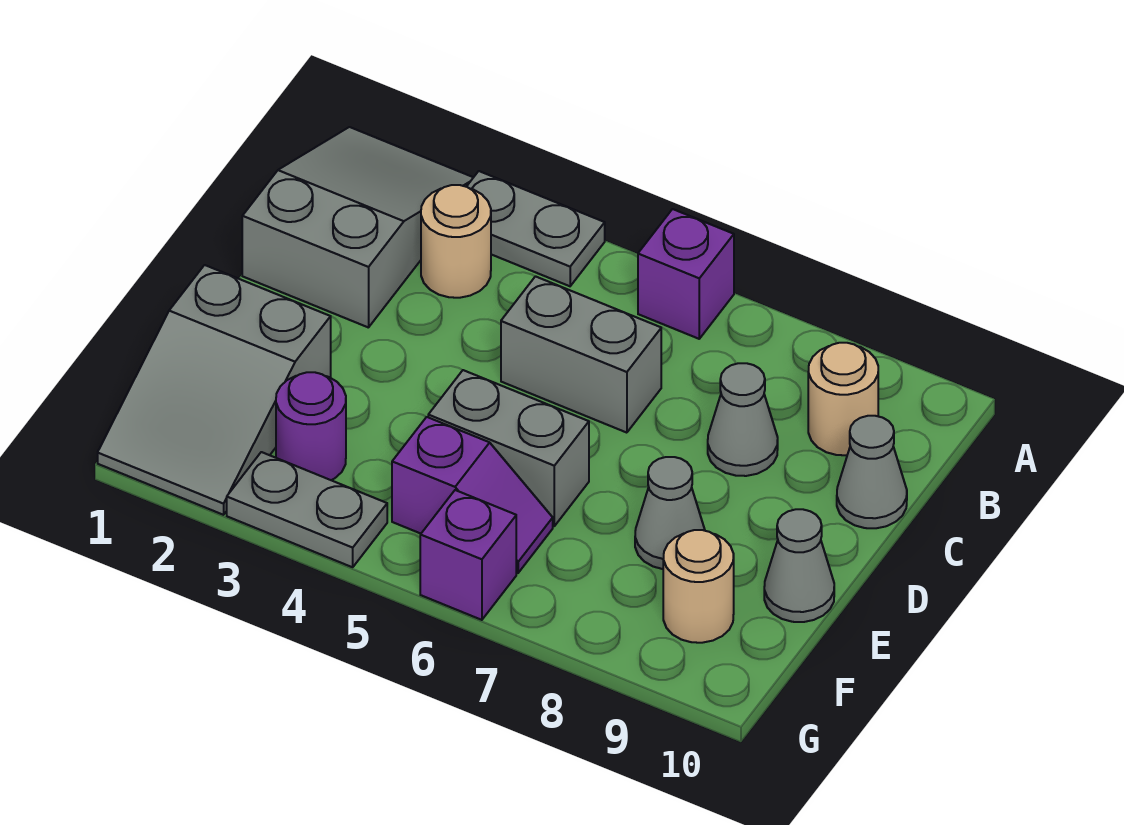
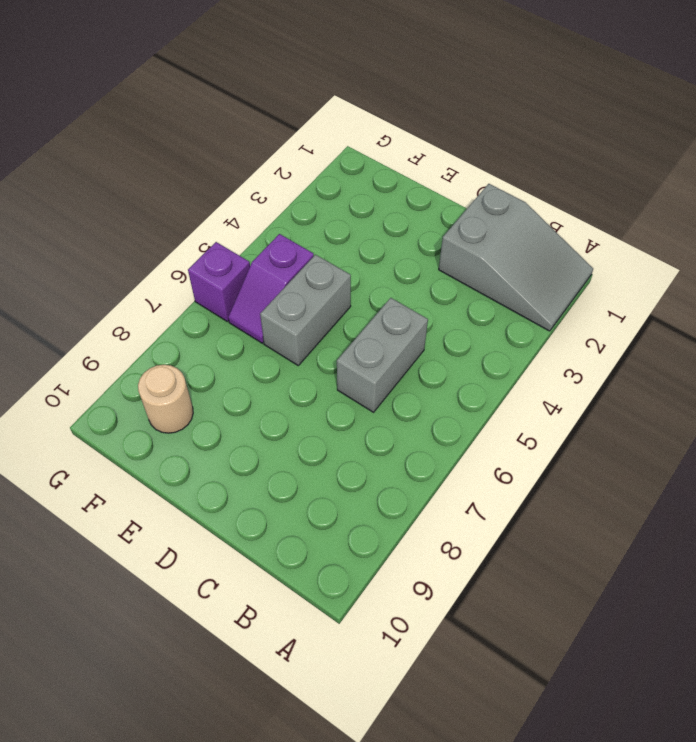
none -> grey plate A3:A4 level 1
none -> purple brick A6 level 1
none -> tan round brick B3 level 1

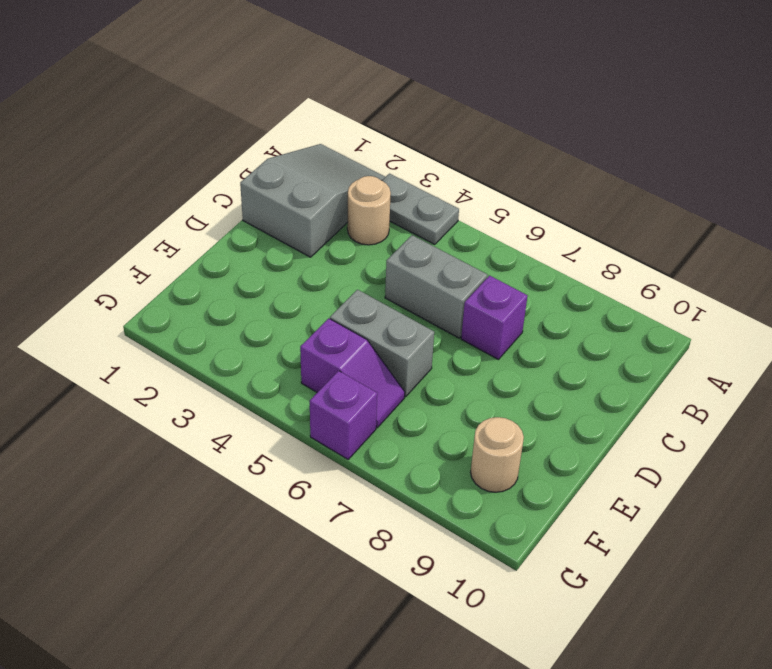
purple brick C7 level 1 -> purple brick A6 level 1
none -> tan round brick B9 level 1
none -> grey cone C8 level 1
none -> grey cone C10 level 1

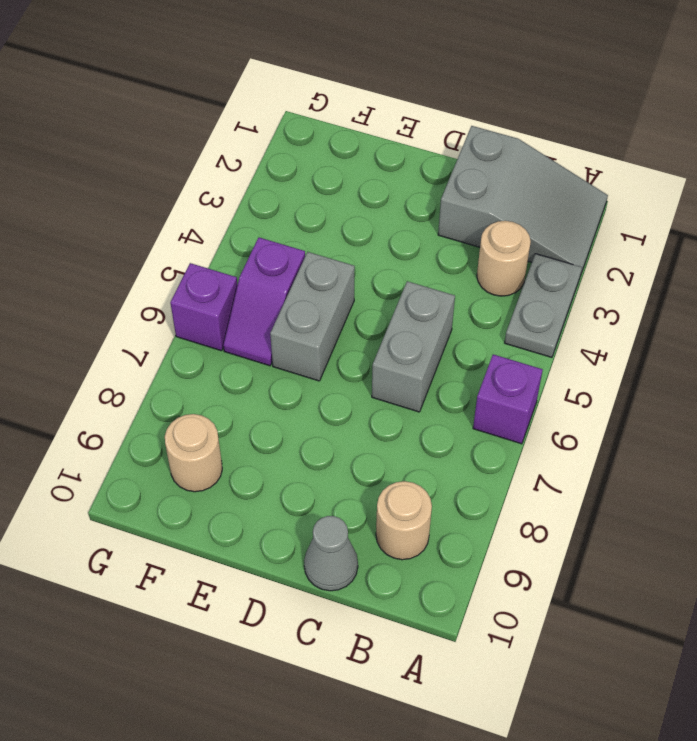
none -> grey cone C8 level 1
none -> grey slope E1:G2 level 1 top E
none -> grey cone E8 level 1

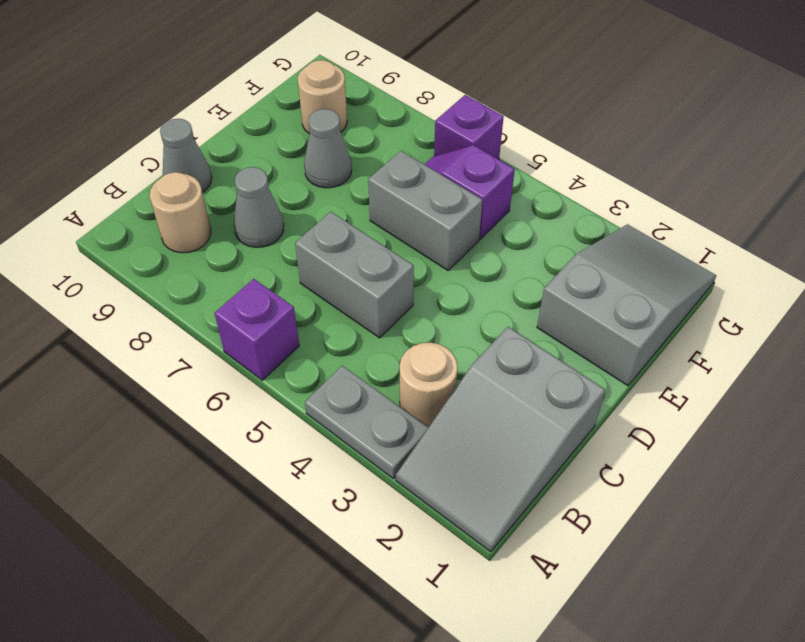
none -> grey cone E10 level 1
none -> purple round brick F3 level 1
none -> grey plate G3:G4 level 1

